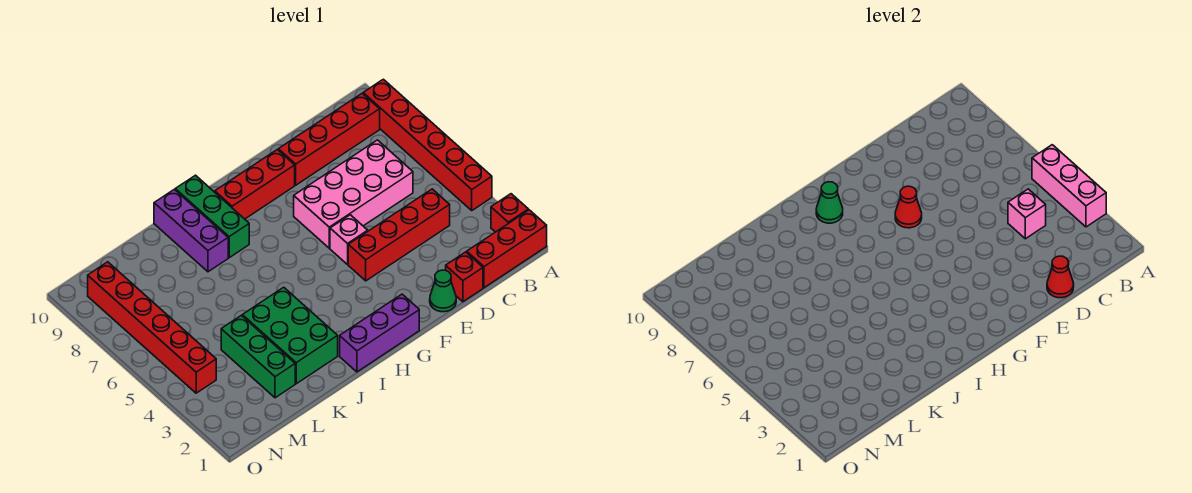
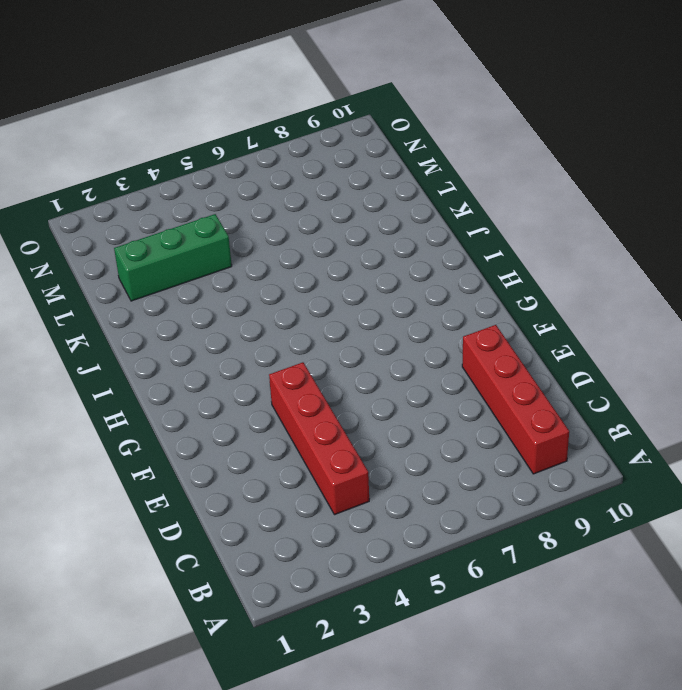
none -> red brick A1:C1 level 1
none -> red brick A2 level 1
none -> red brick A4:A9 level 1

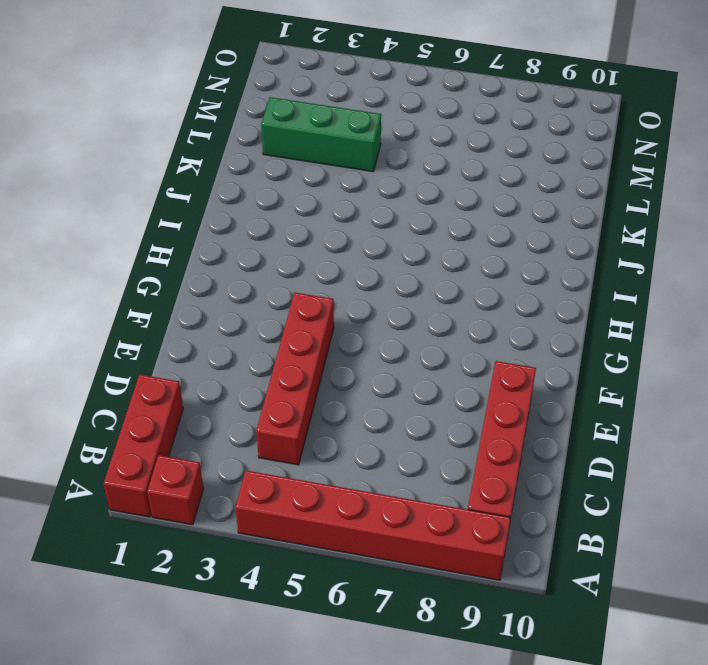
none -> pink brick C6:F7 level 1
none -> red brick D1 level 1
none -> green cone E1 level 1

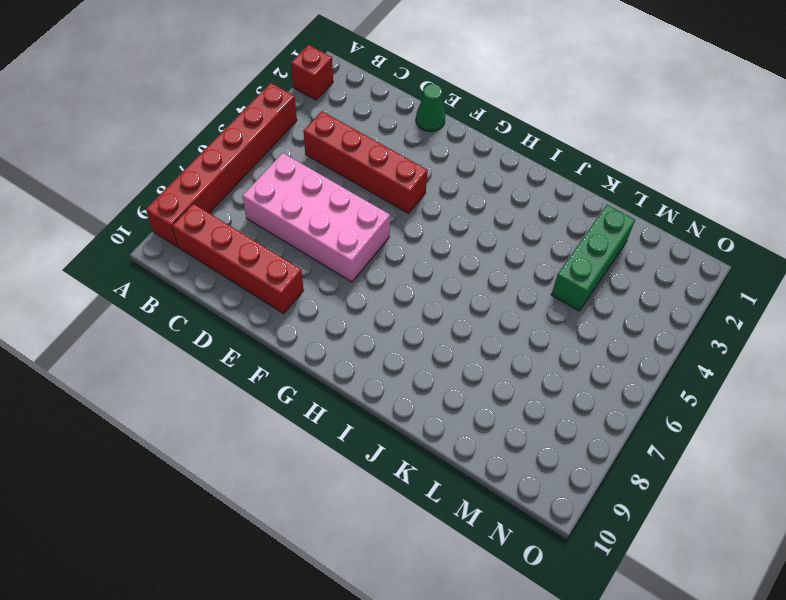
none -> red brick A1:C1 level 1
none -> red brick D1 level 1
none -> pink brick F5 level 1

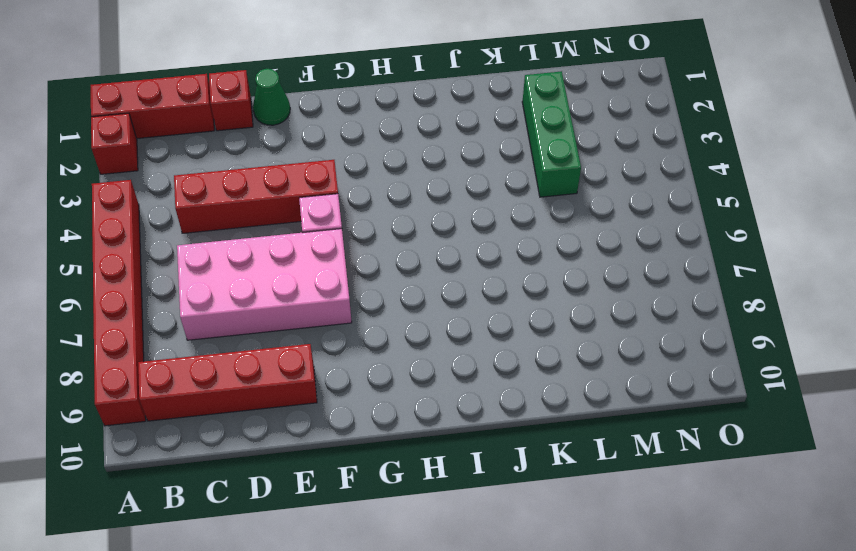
none -> red brick F9:H9 level 1
none -> purple brick G1:I1 level 1
none -> green brick I8:I10 level 1

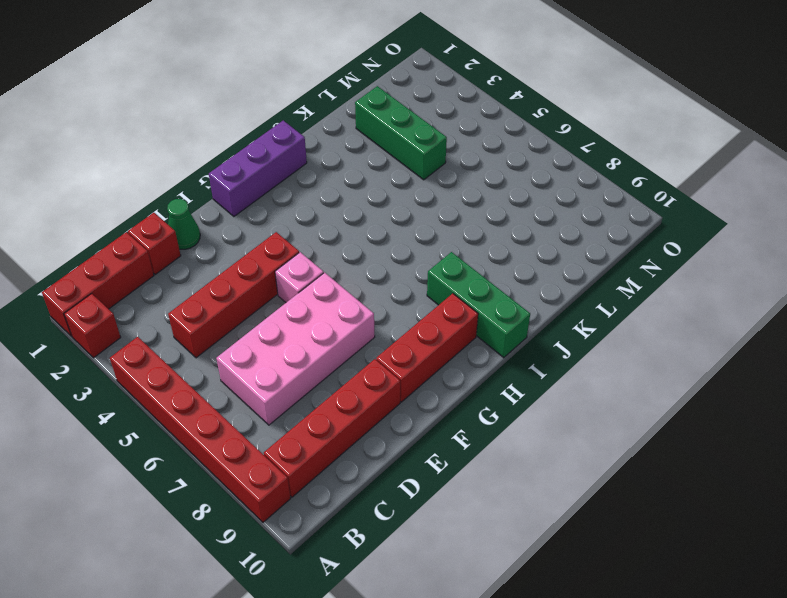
none -> green brick J2:K4 level 1
none -> purple brick J8:J10 level 1
none -> red brick N4:N9 level 1

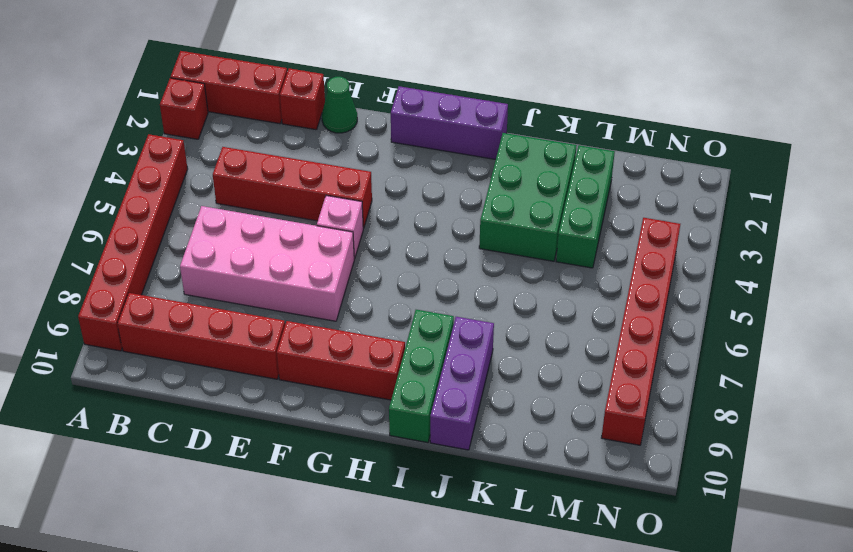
none -> pink brick A3:A5 level 2
none -> pink brick C4 level 2
none -> red cone D1 level 2

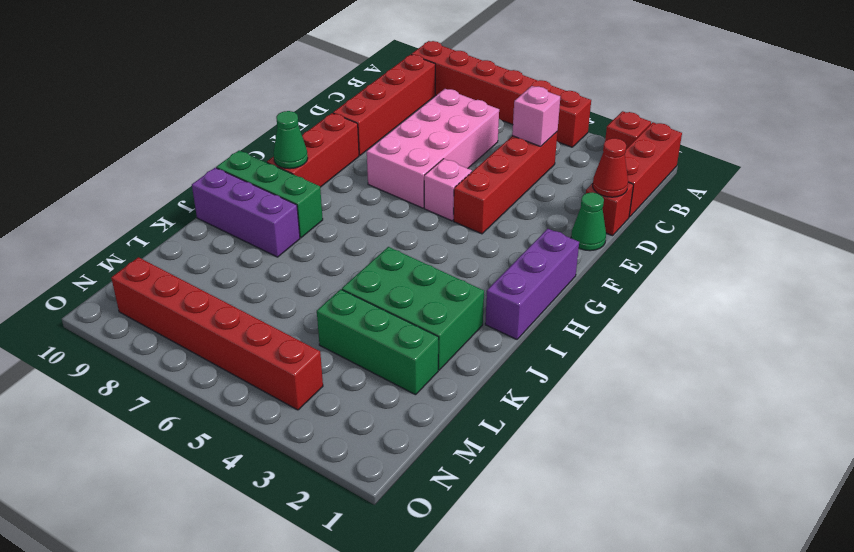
none -> pink brick A3:A5 level 2
none -> red cone F7 level 2

